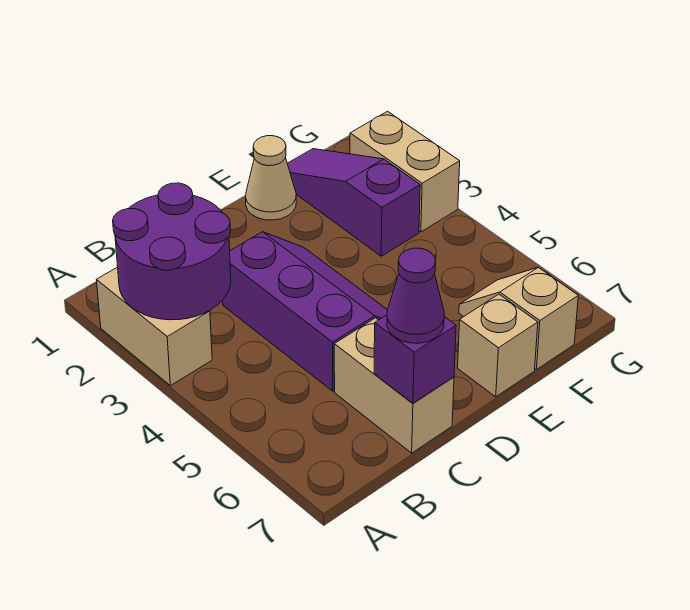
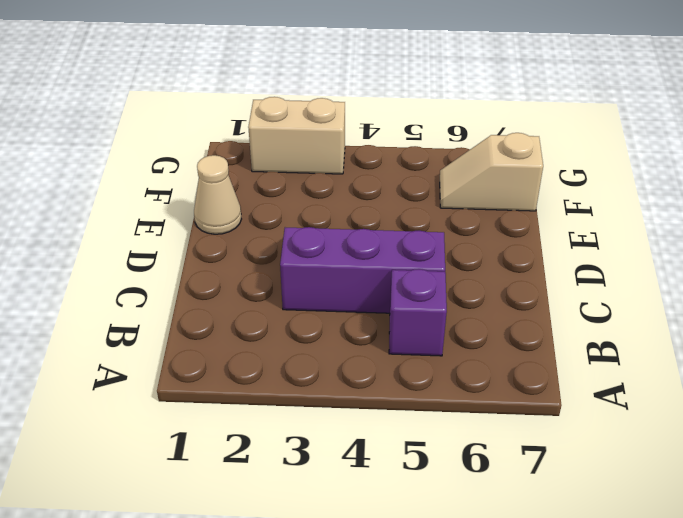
purple brick B5 level 1 -> purple brick C7 level 2
none -> tan brick A2:A3 level 1
none -> tan brick C6:C7 level 1

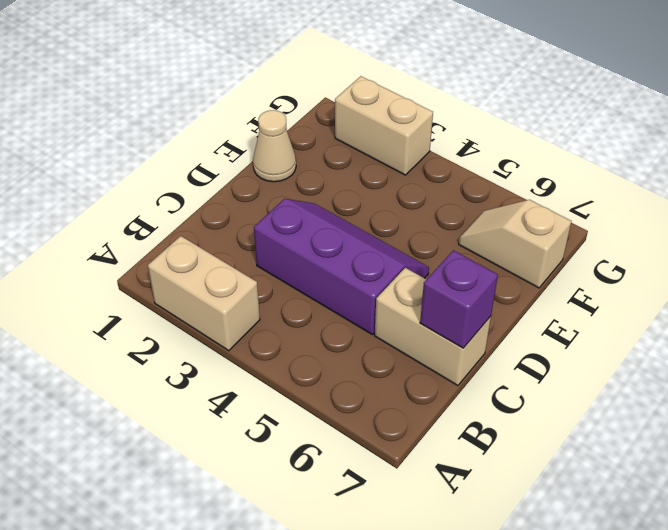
none -> tan brick E7 level 1
none -> purple slope F1:F3 level 1 top 3

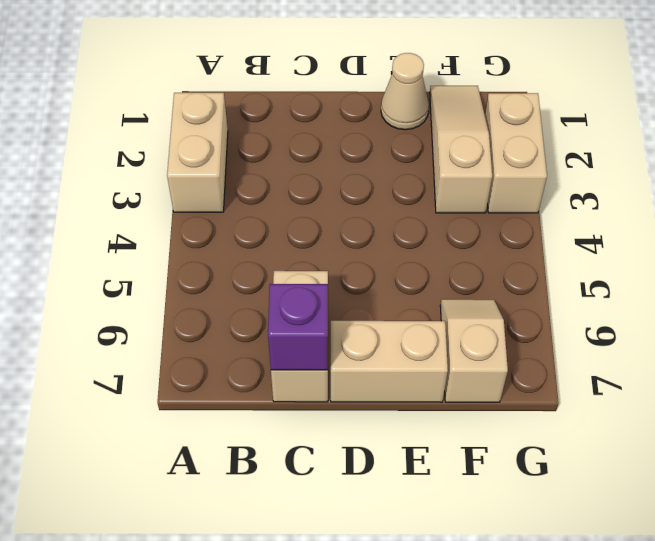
tan brick D7:E7 level 1 -> tan brick E7 level 1
tan slope F1:F3 level 1 top 3 -> purple slope F1:F3 level 1 top 3
none -> purple slope C3:D5 level 1 top C
none -> purple round brick A2:B3 level 2

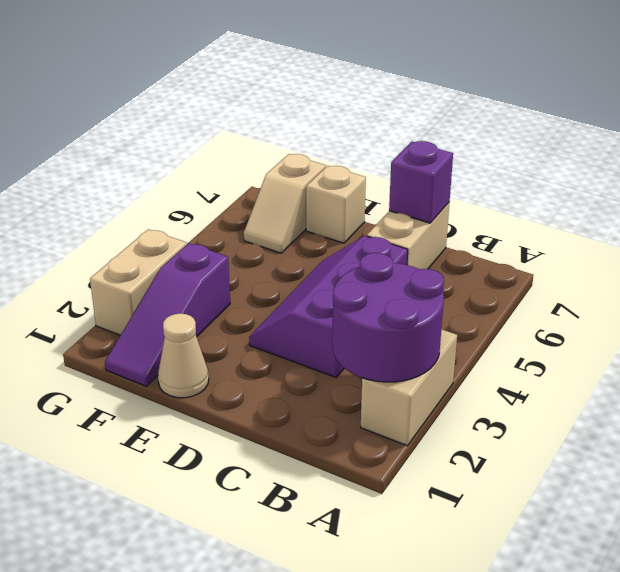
none -> purple cone C7 level 3

